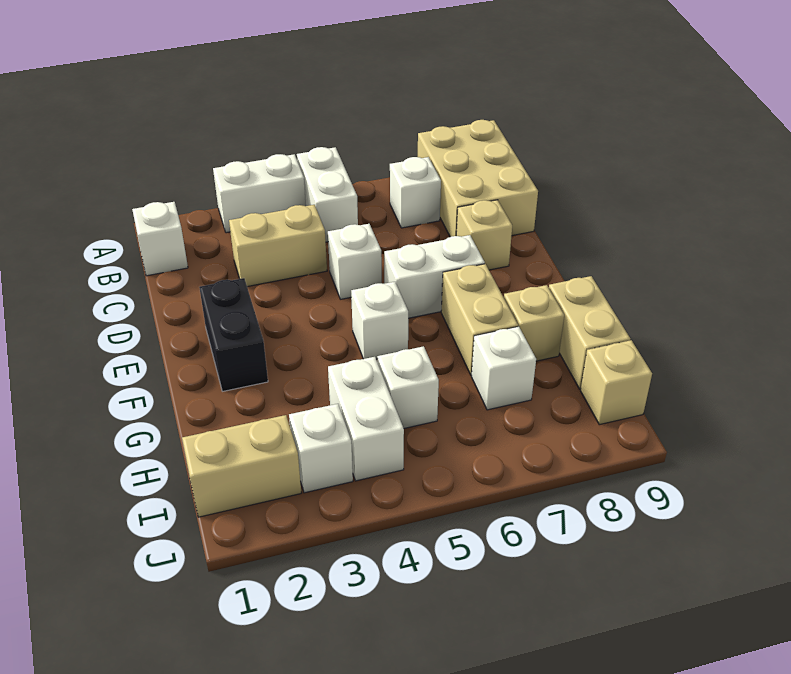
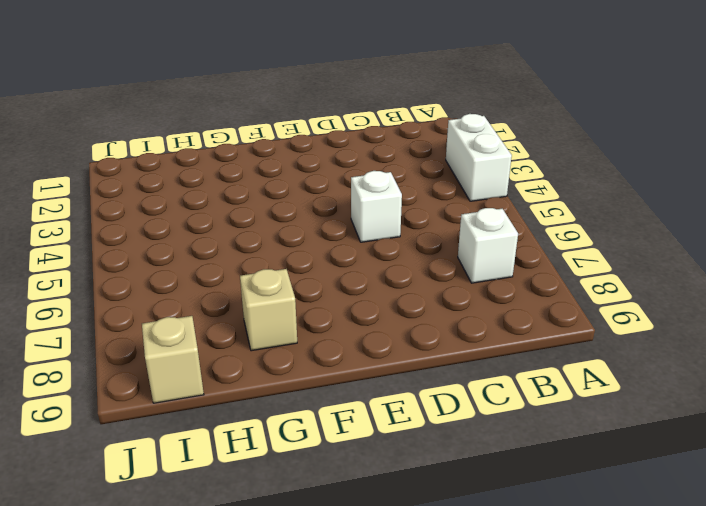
none -> white brick A5:B5 level 1
none -> tan brick A8:C9 level 1
none -> white brick B1 level 1

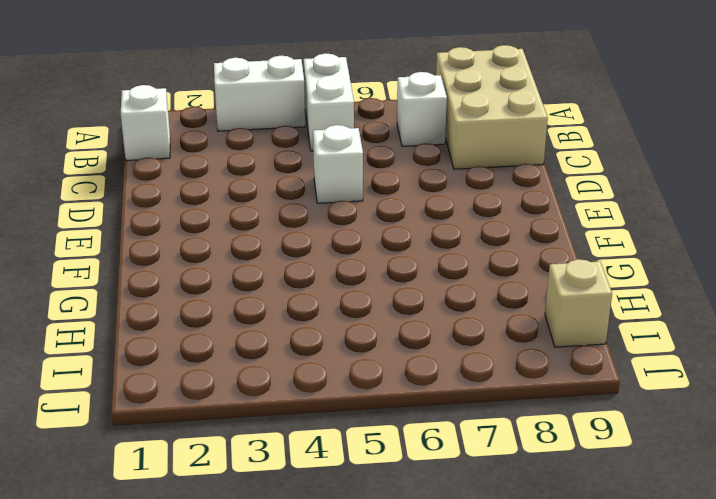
none -> tan brick C3:C4 level 1
none -> tan brick D8 level 1
none -> black brick E2:F2 level 1

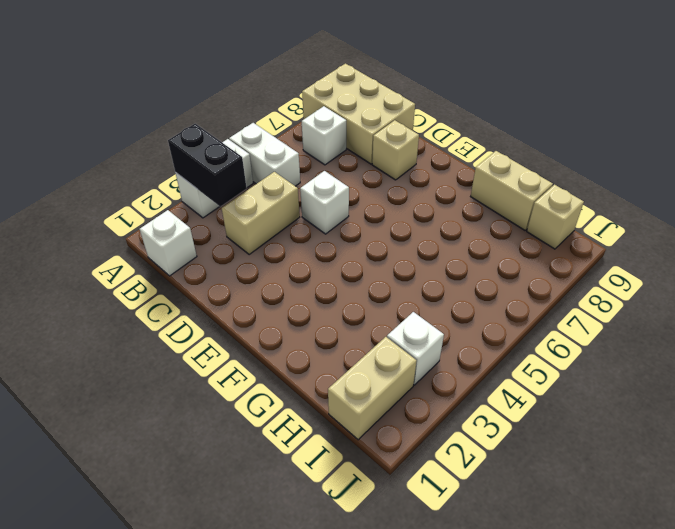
black brick A3:B3 level 2 -> black brick E2:F2 level 1
none -> white brick E6:E7 level 1
none -> white brick F5 level 1
none -> tan brick F7:G7 level 1

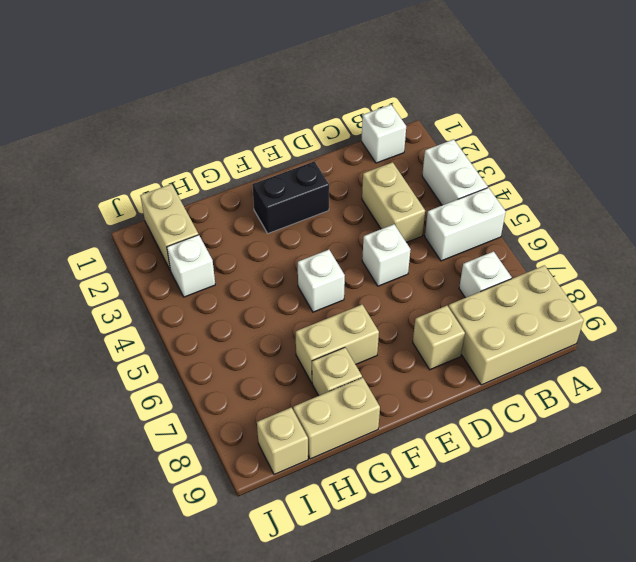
none -> white brick E6:E7 level 1
none -> white brick H4:I4 level 1
none -> white brick H5 level 1

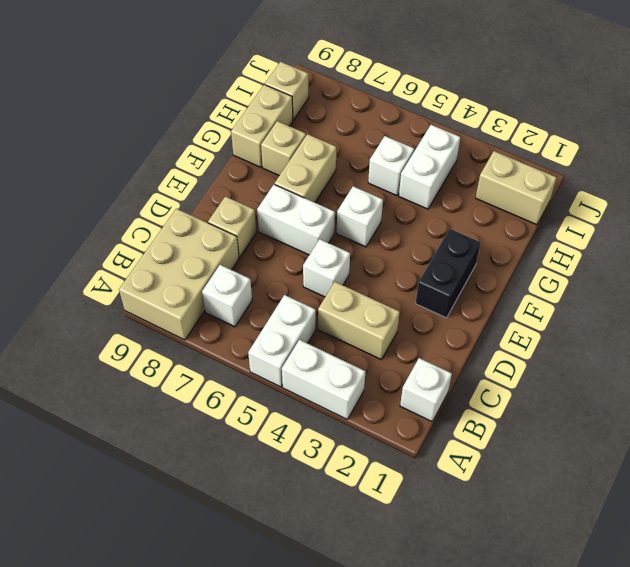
none -> white brick H7 level 1
none -> white brick I3 level 1

